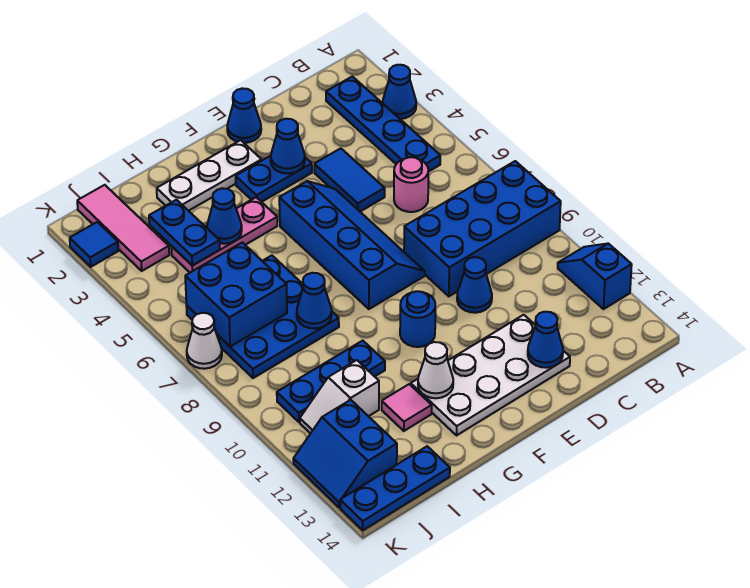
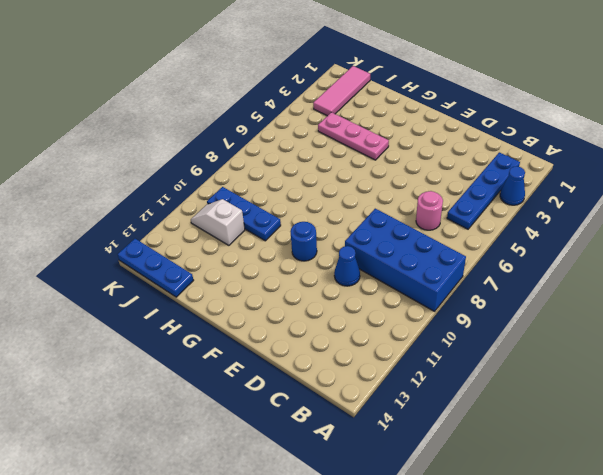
none -> blue slope A11:A12 level 1 top 12
none -> blue tile D4:D5 level 1
none -> white plate D12:G13 level 1
none -> blue cone E1 level 1

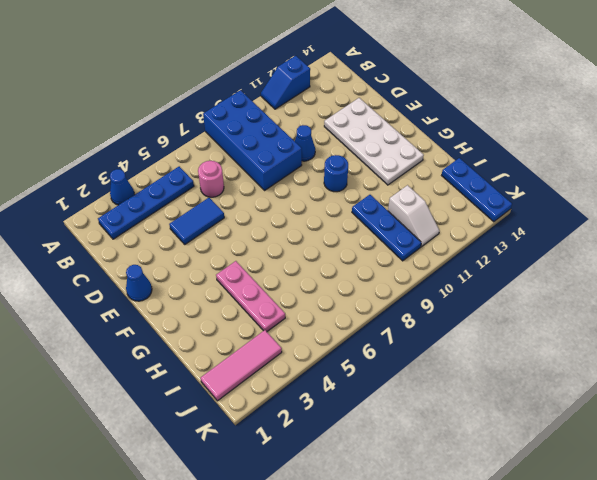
none -> blue plate E3:F3 level 1
none -> blue slope E5:F8 level 1 top F
none -> white plate F2:H2 level 1
none -> blue plate H6:J8 level 1

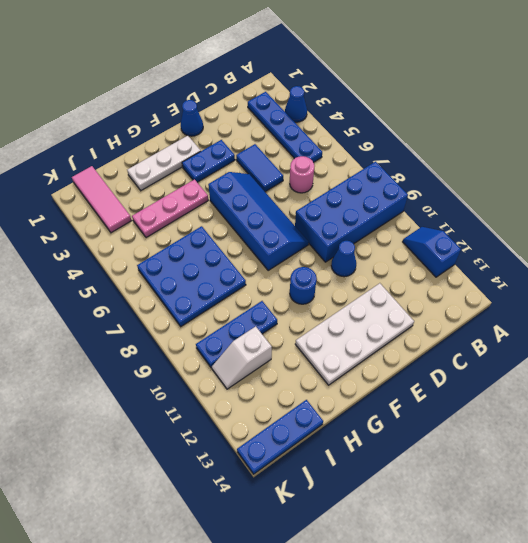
none -> pink tile H12 level 1
none -> blue slope J12:K13 level 1 top J
none -> blue tile K2 level 1
none -> white cone K7 level 1

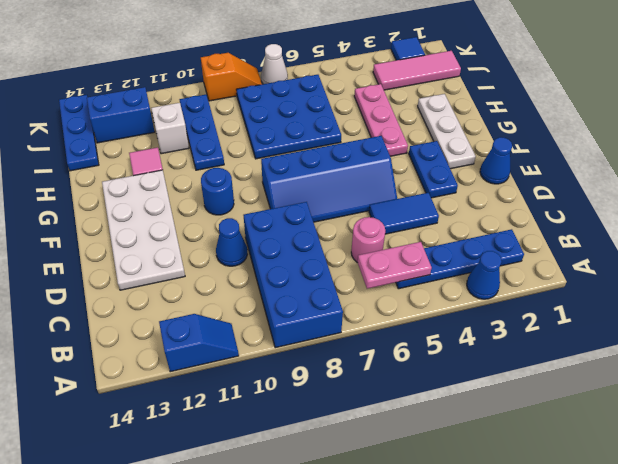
pink plate B5:B6 level 2 -> none
orange slope K8:K9 level 1 top 9 -> none
none -> blue cone D13 level 2
none -> blue cone E3 level 2
none -> white cone G12 level 2
none -> blue cone H4 level 2

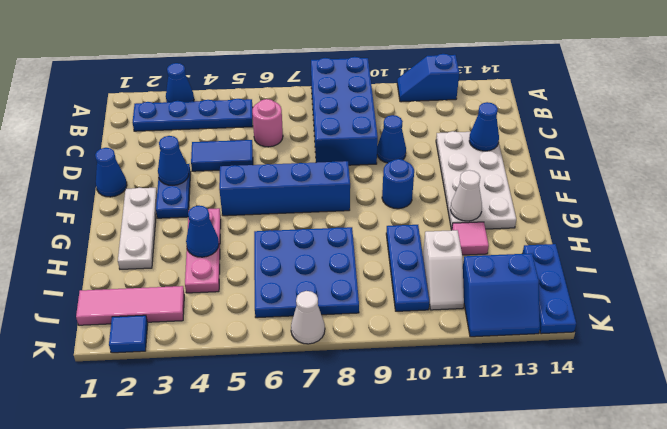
none -> blue cone H8 level 2
none -> blue plate I3:I4 level 2
none -> blue brick I6:J7 level 2

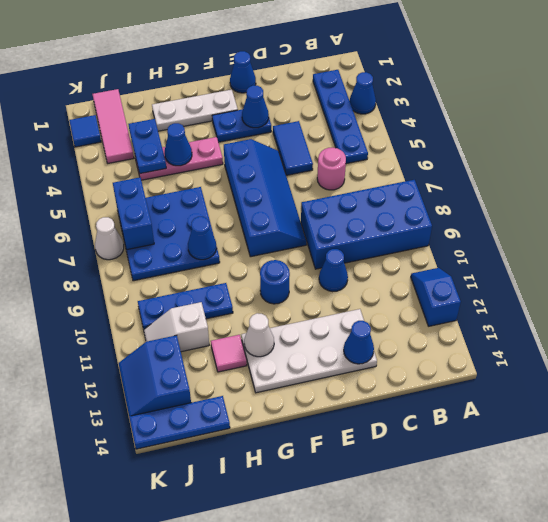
blue brick J6:J7 level 2 -> blue brick I6:J7 level 2

